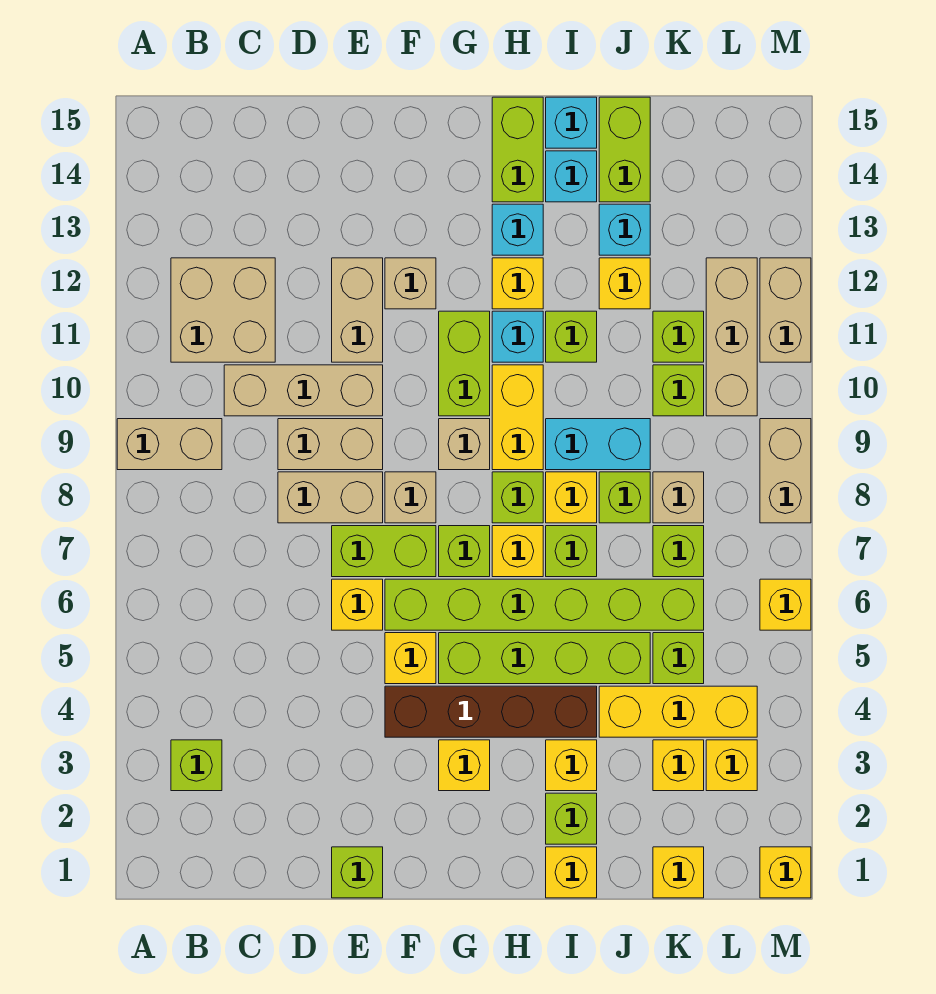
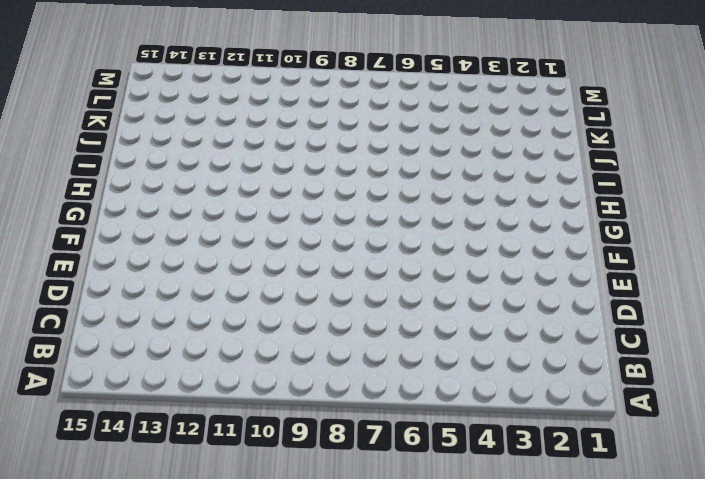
none -> tan brick A9:B9 level 1
none -> lime brick B3 level 1
none -> tan brick B11:C12 level 1
none -> tan brick C10:E10 level 1

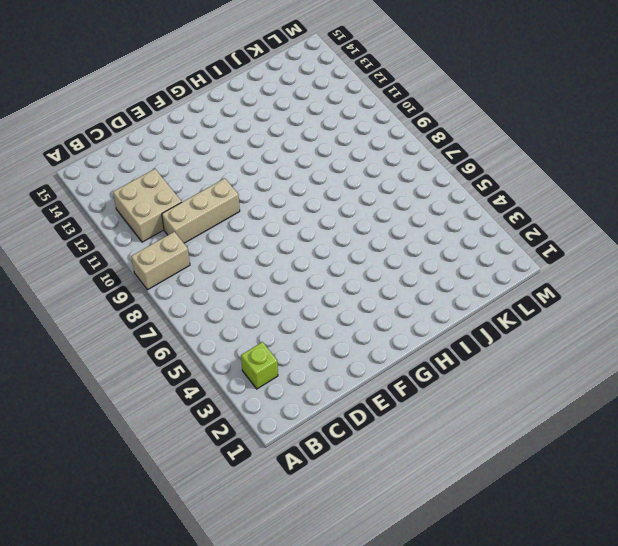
none -> tan brick D8:E8 level 1
none -> tan brick D9:E9 level 1
none -> lime brick E1 level 1
none -> yellow brick E6 level 1

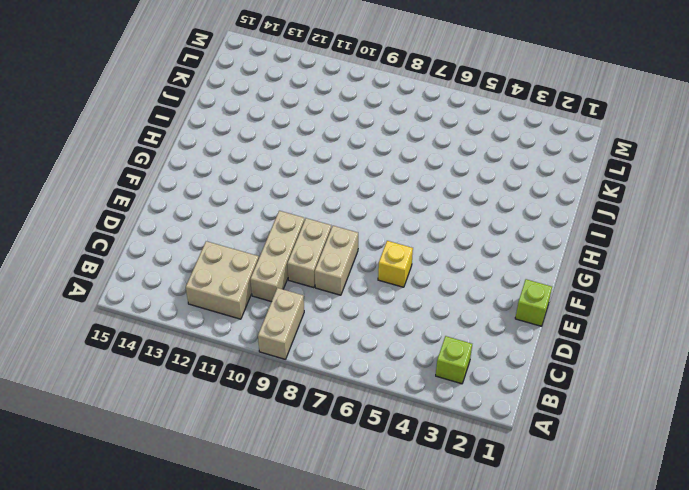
none -> lime brick E7:F7 level 1
none -> tan brick E11:E12 level 1
none -> brown brick F4:I4 level 1
none -> yellow brick F5 level 1

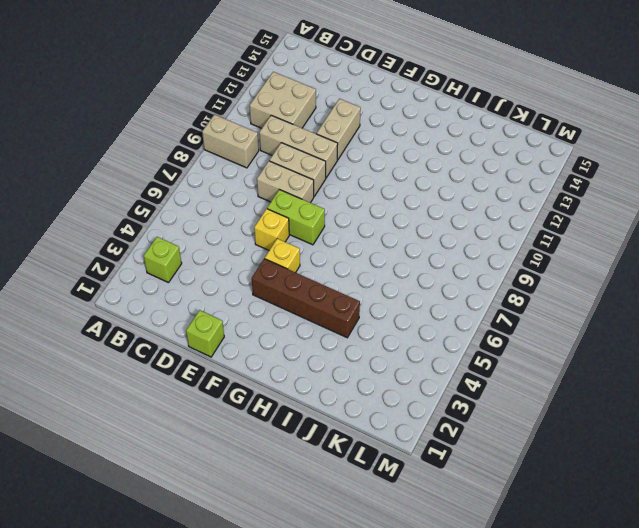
none -> lime brick F6:K6 level 1
none -> tan brick F8 level 1
none -> tan brick F12 level 1
none -> yellow brick G3 level 1

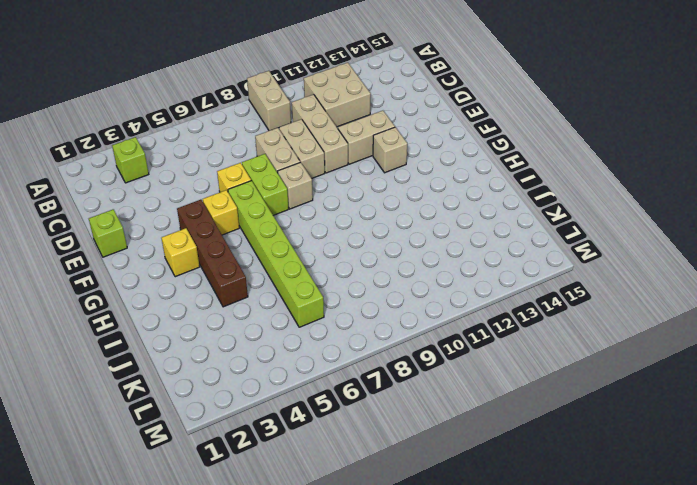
none -> lime brick G5:J5 level 1
none -> lime brick G7 level 1
none -> tan brick G9 level 1
none -> lime brick G10:G11 level 1

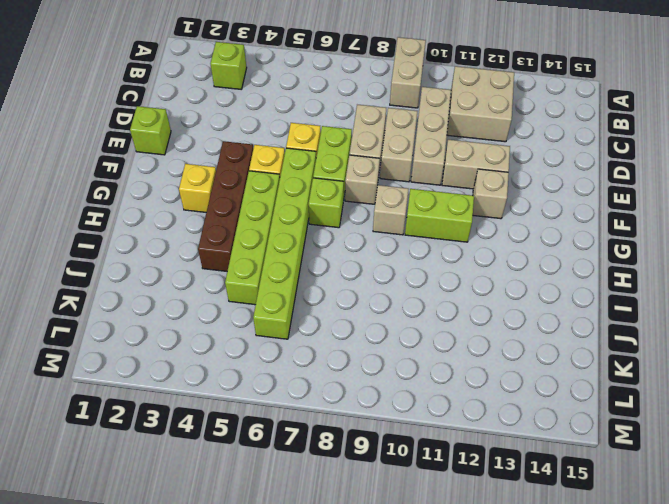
none -> yellow brick H7 level 1
none -> lime brick H8 level 1
none -> yellow brick H9:H10 level 1
none -> cyan brick H11 level 1

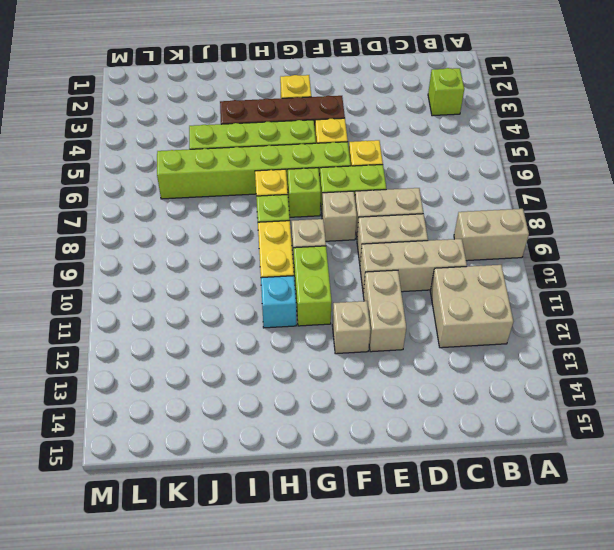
none -> lime brick E1 level 1
none -> yellow brick H12 level 1
none -> cyan brick H13 level 1
none -> lime brick H14:H15 level 1

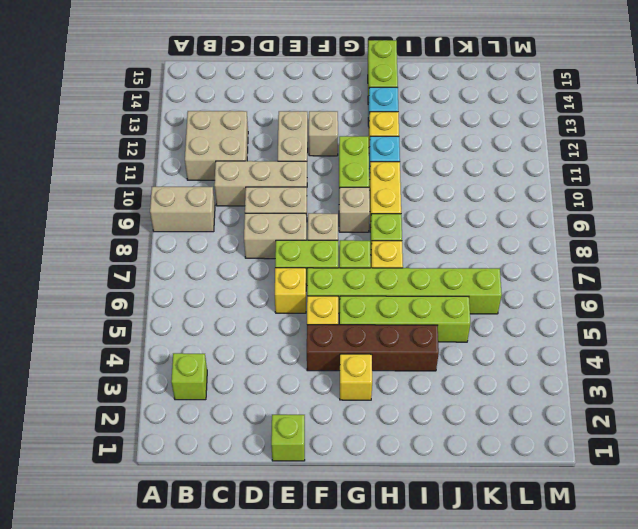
none -> yellow brick I1 level 1
none -> lime brick I2 level 1
none -> yellow brick I3 level 1
none -> lime brick I7 level 1

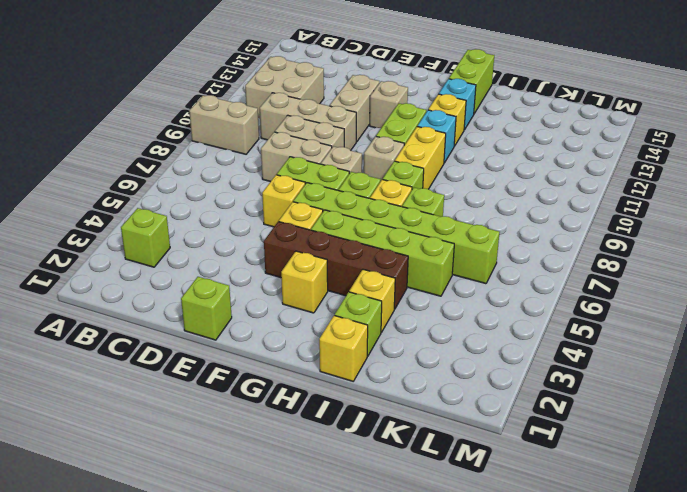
none -> yellow brick I8 level 1
none -> cyan brick I9:J9 level 1
none -> lime brick I11 level 1
none -> cyan brick I14 level 1

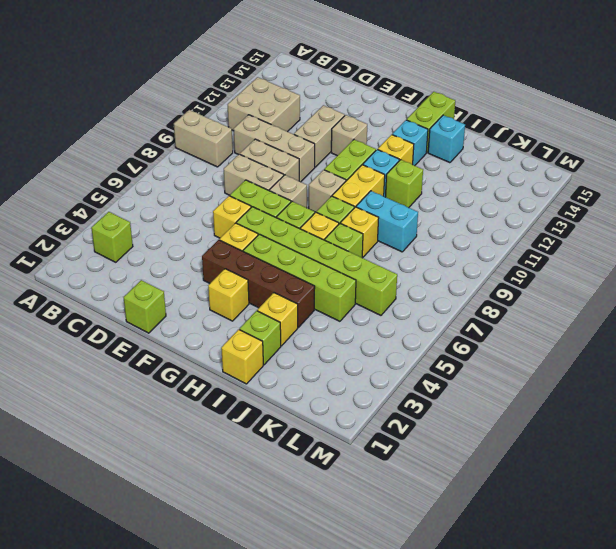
none -> cyan brick I15 level 1
none -> yellow brick J4:L4 level 1
none -> lime brick J8 level 1
none -> yellow brick J12 level 1

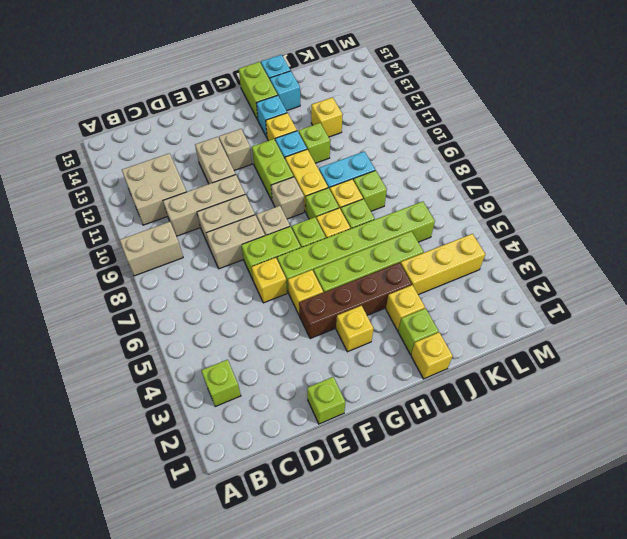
none -> cyan brick J13 level 1
none -> lime brick J14:J15 level 1
none -> yellow brick K1 level 1
none -> yellow brick K3 level 1

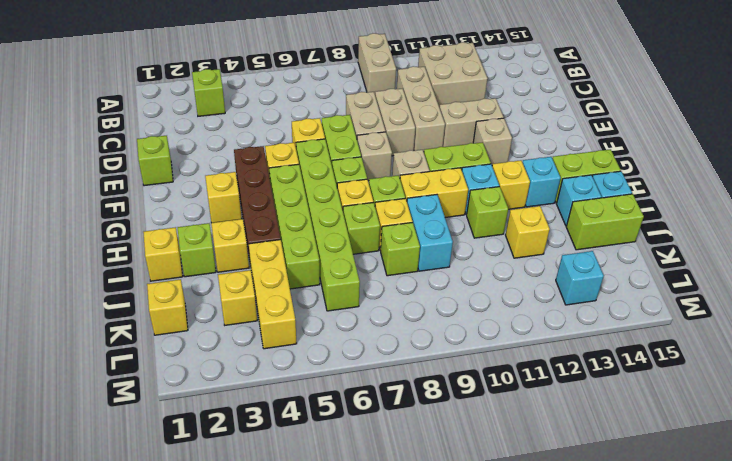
cyan brick L13 level 1 -> cyan brick J13 level 1
none -> lime brick K5 level 1
none -> lime brick K7 level 1
none -> tan brick K8 level 1
none -> lime brick K10 level 1

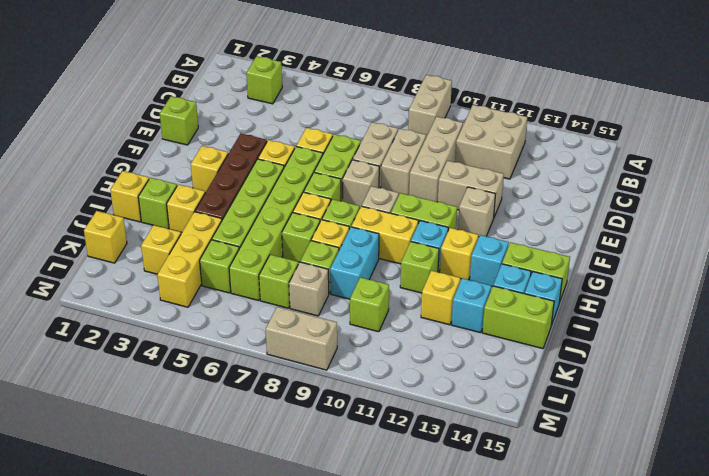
none -> lime brick K11 level 1
none -> yellow brick L3 level 1
none -> tan brick L10:L12 level 1
none -> yellow brick M1 level 1

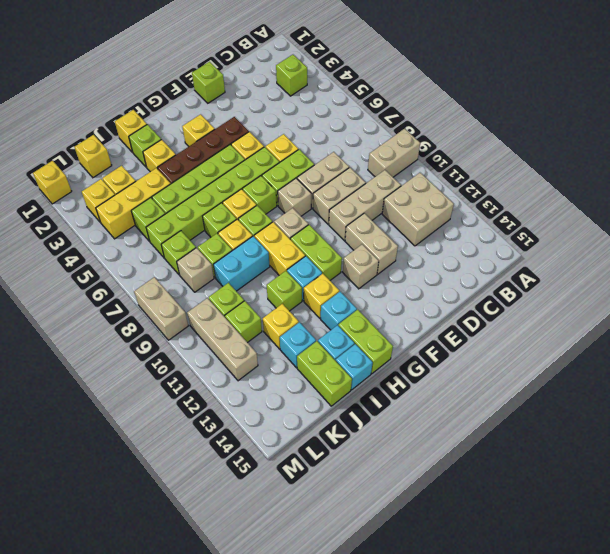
none -> yellow brick M6 level 1
none -> tan brick M11:M12 level 1

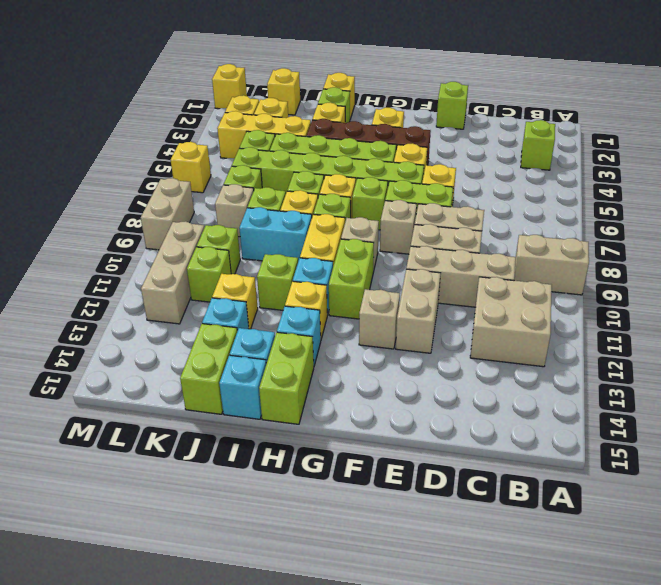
none -> tan brick M11:M12 level 1

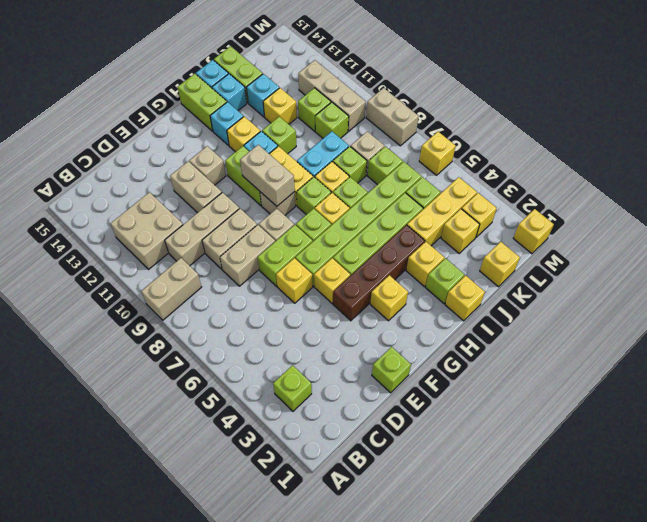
tan brick G9:G10 level 2 -> tan brick M11:M12 level 1

